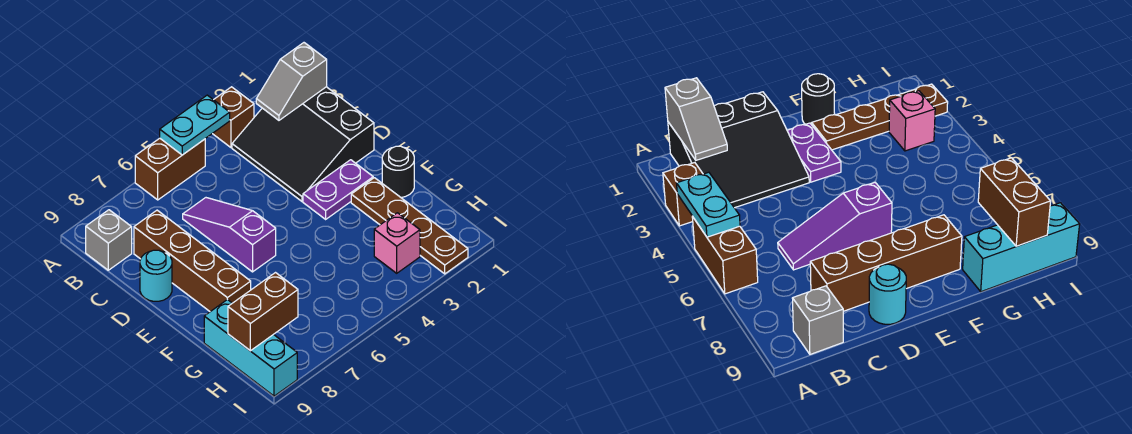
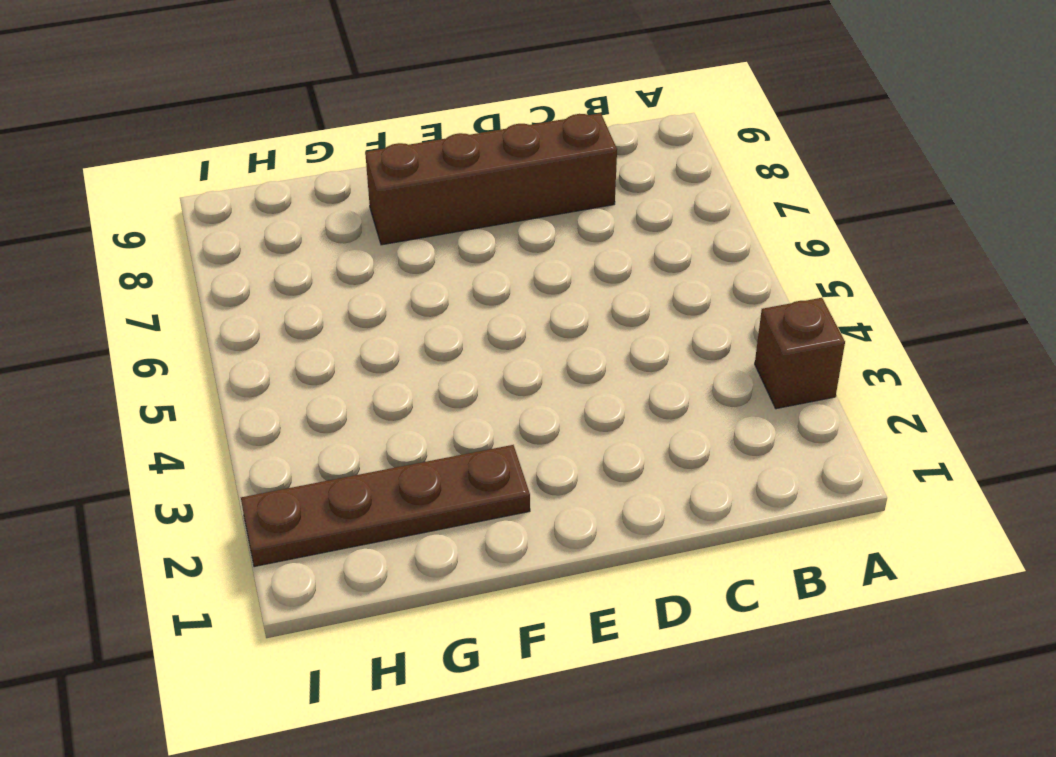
none -> brown brick A5:A6 level 1
none -> black slope B1:D3 level 1 top 1
none -> grey brick B9 level 1

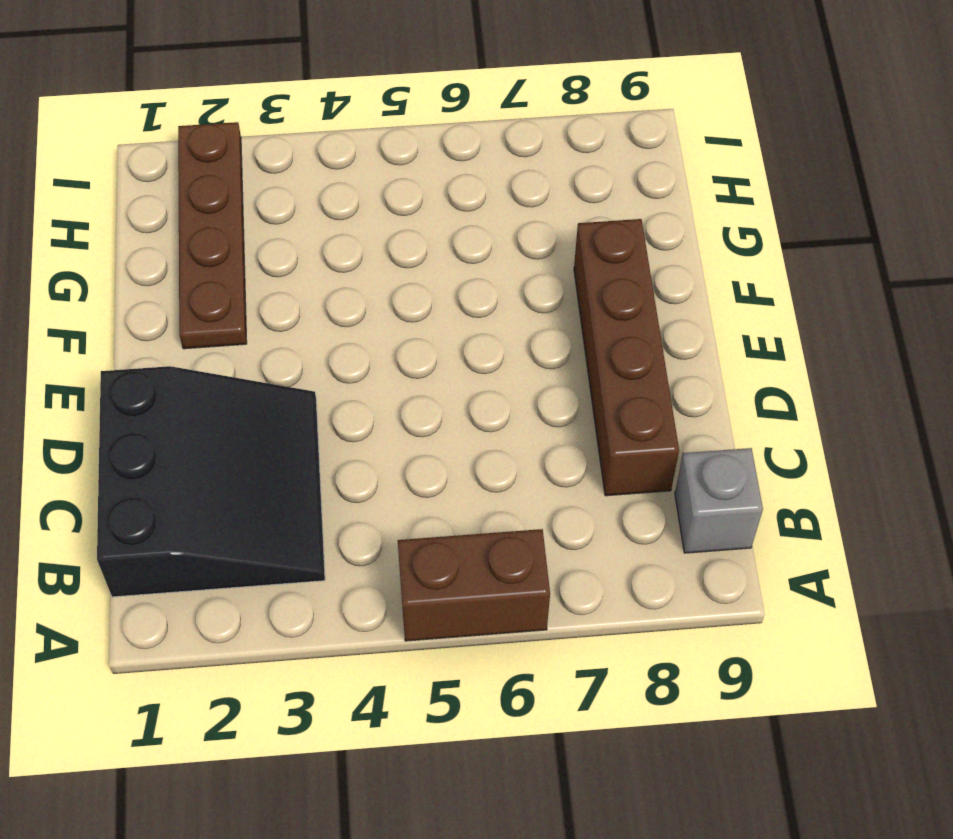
none -> brown brick A3 level 1
none -> purple slope C6:E6 level 1 top E
none -> cyan round brick D9 level 1

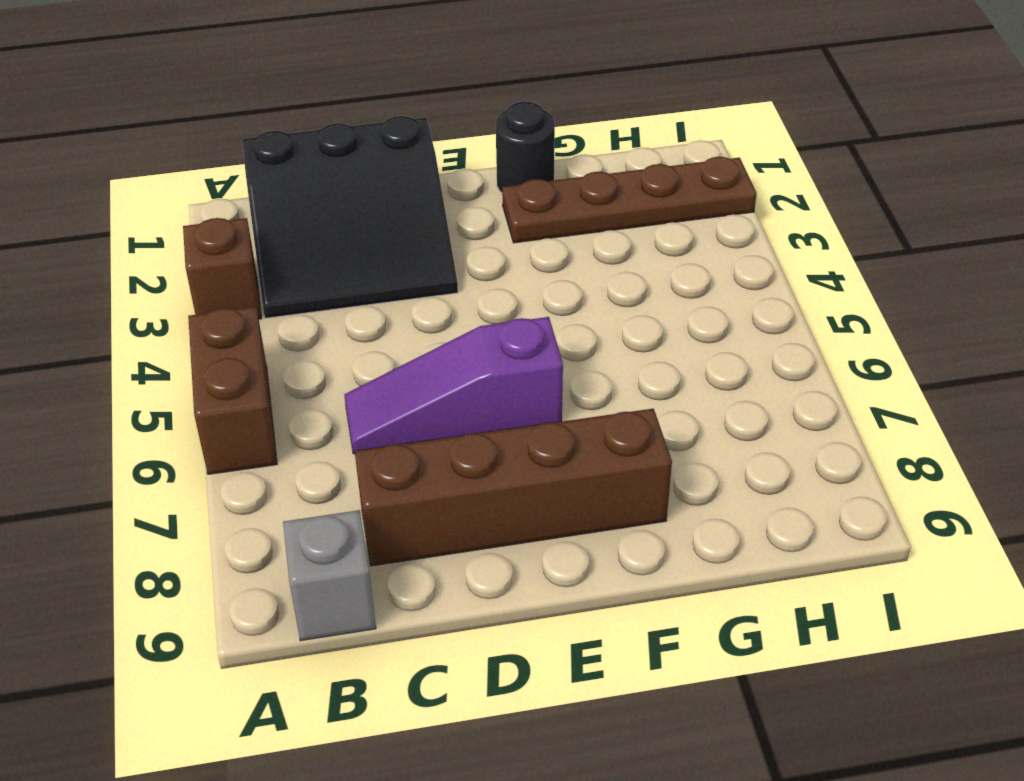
none -> cyan round brick D9 level 1
none -> purple plate E2:E3 level 1
none -> cyan brick G9:I9 level 1

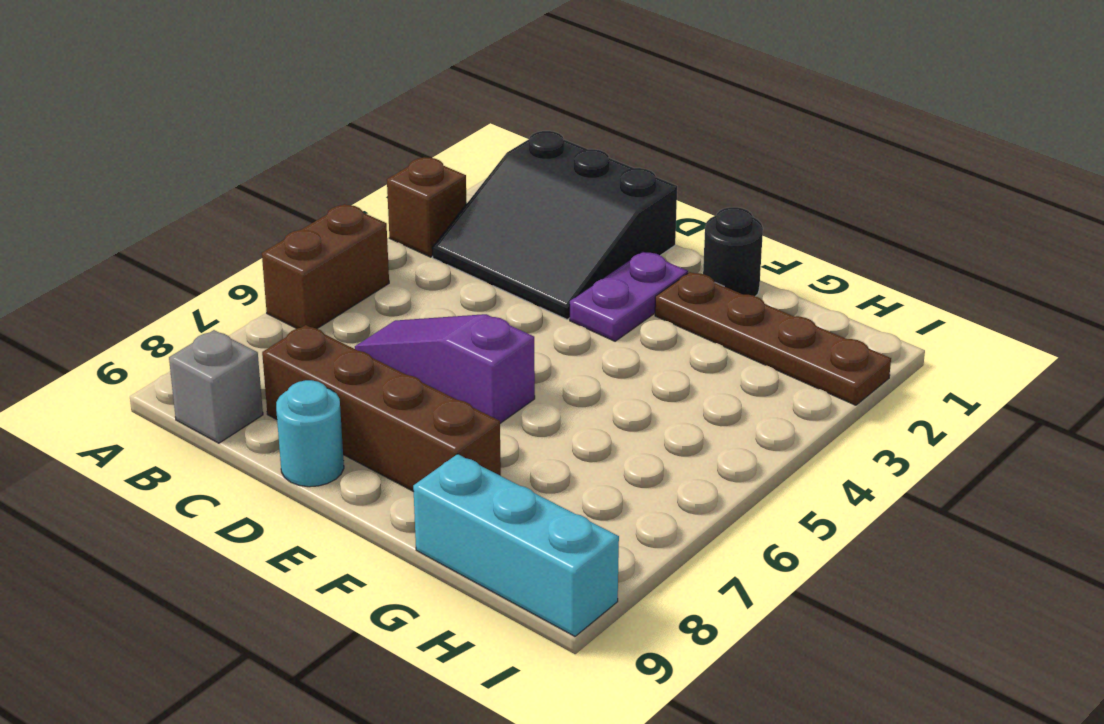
none -> pink brick H3 level 1
none -> cyan plate A4:A5 level 2
none -> grey slope B1:B2 level 2 top 1

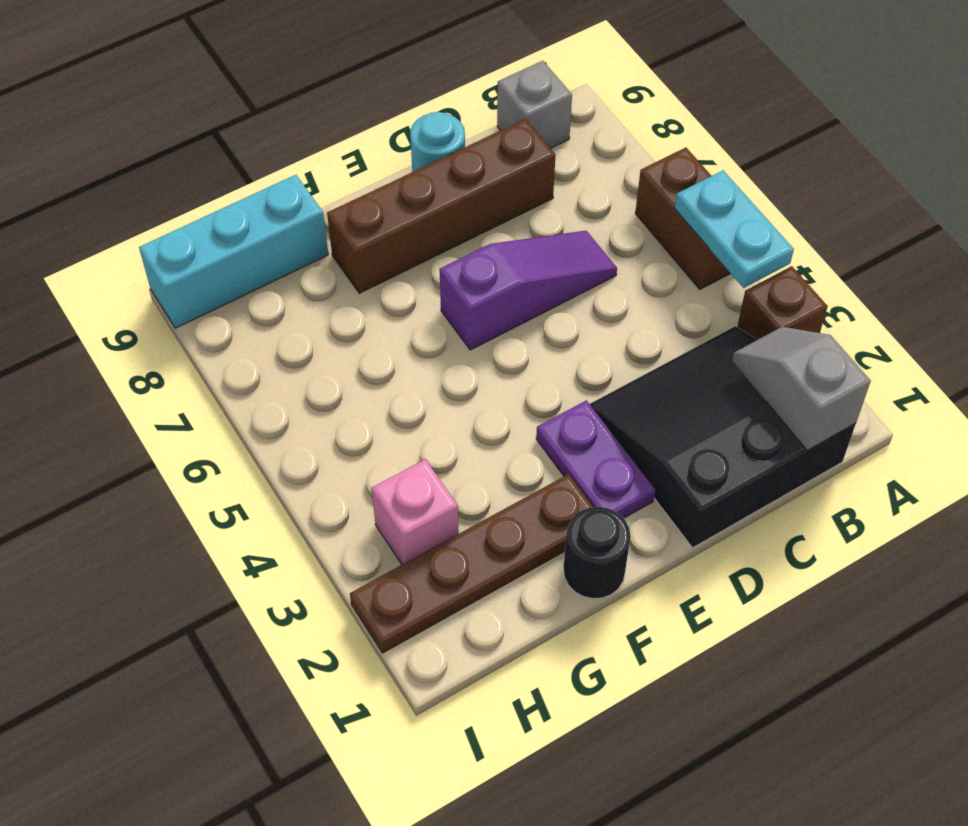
none -> brown brick H8:H9 level 2

